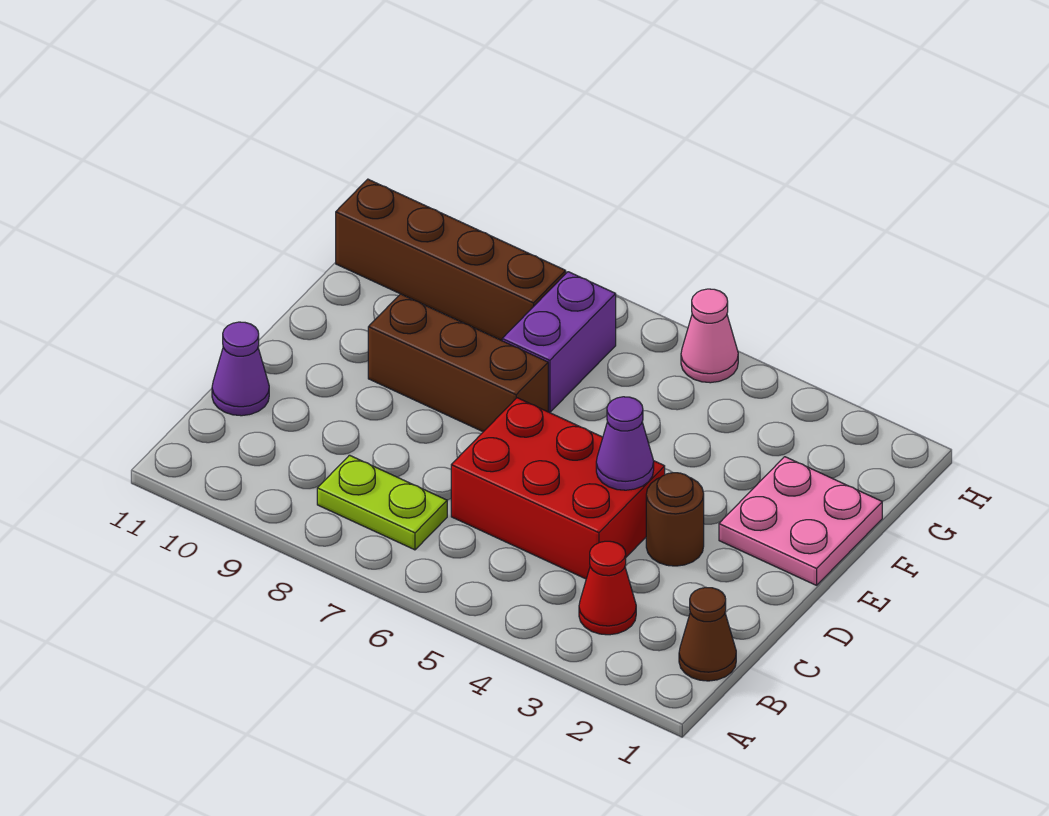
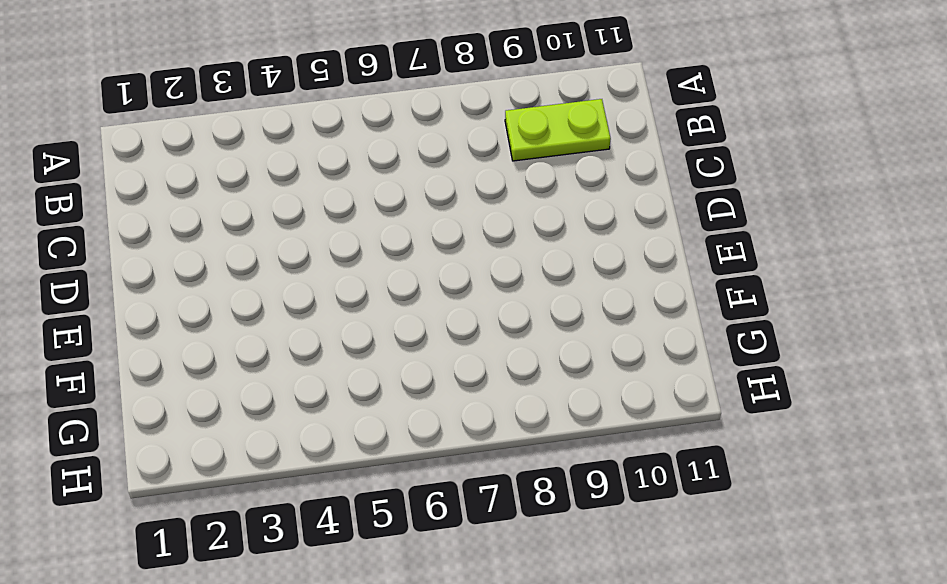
lime plate B9:B10 level 1 -> lime plate B7:B8 level 1
none -> brown cone B1 level 1
none -> red cone B3 level 1
none -> red brick C4:D6 level 1

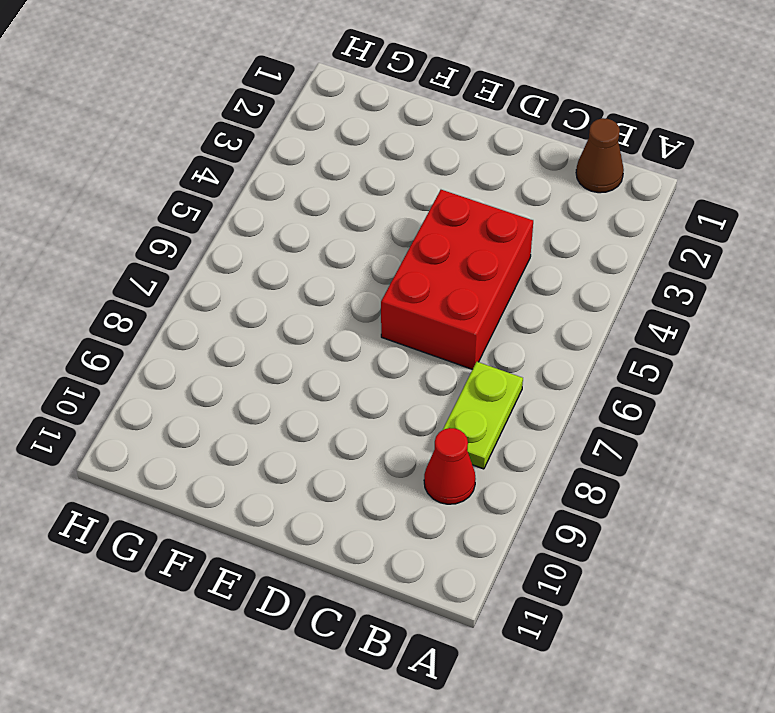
red cone B9 level 1 -> red cone B3 level 1
none -> purple cone C11 level 1
none -> brown round brick D3 level 1
none -> pink plate E1:F2 level 1

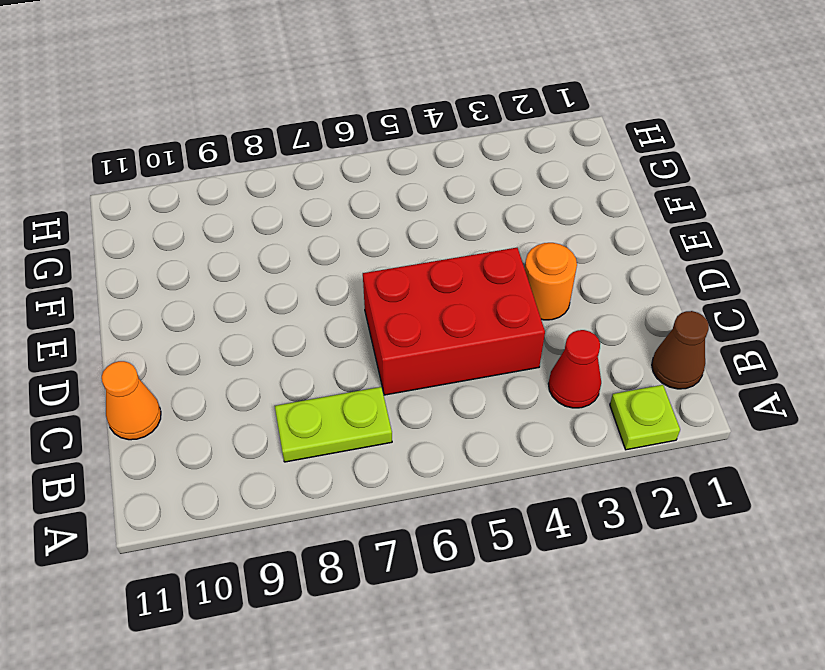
lime plate A2 level 1 -> none
orange cone C11 level 1 -> purple cone C11 level 1
orange round brick D3 level 1 -> brown round brick D3 level 1
none -> pink plate E1:F2 level 1
none -> brown brick E7:E9 level 1
none -> purple brick F7:G7 level 1

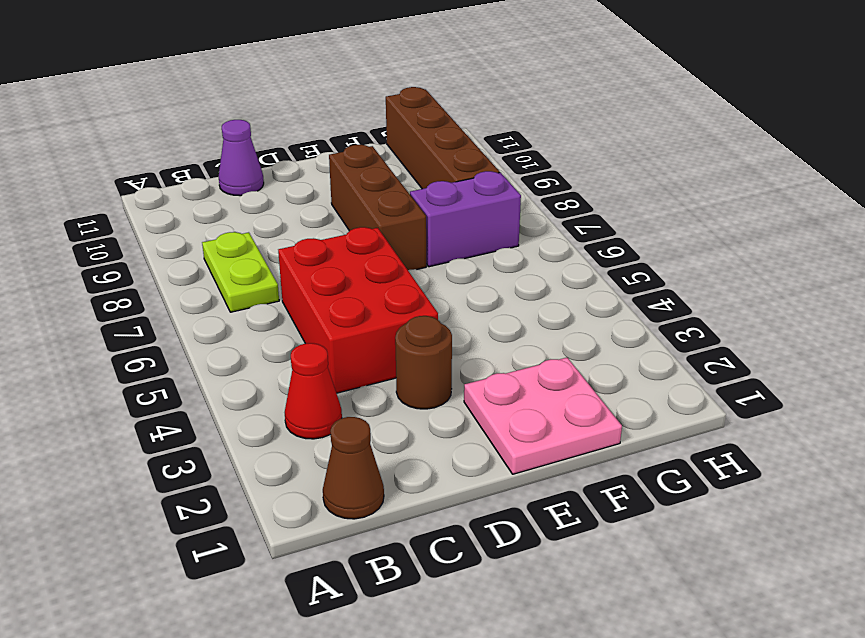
none -> pink cone H5 level 1
none -> purple cone D4 level 2

